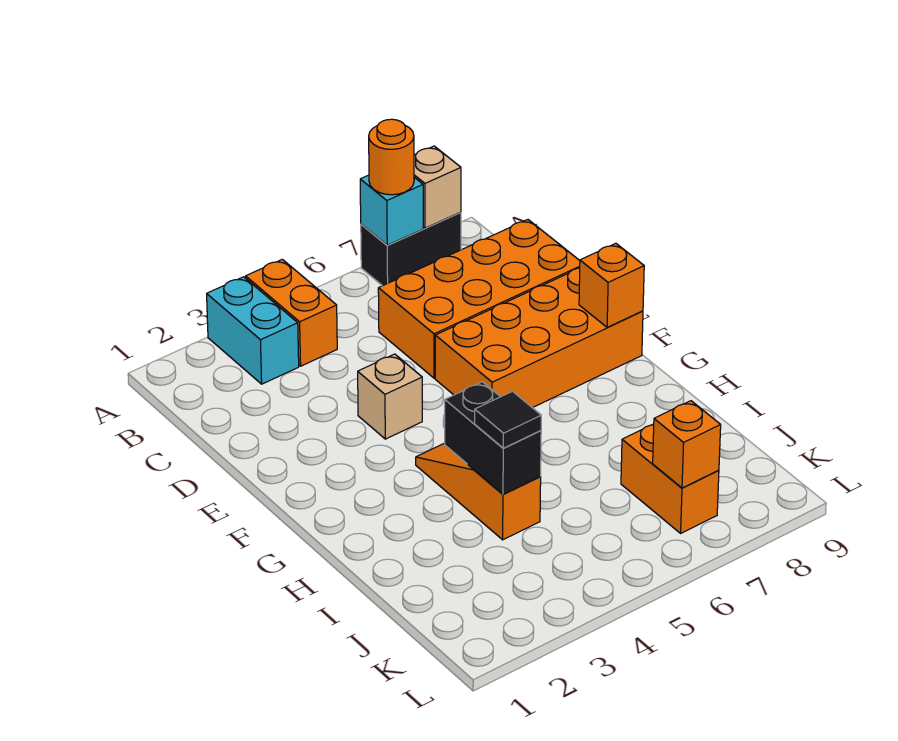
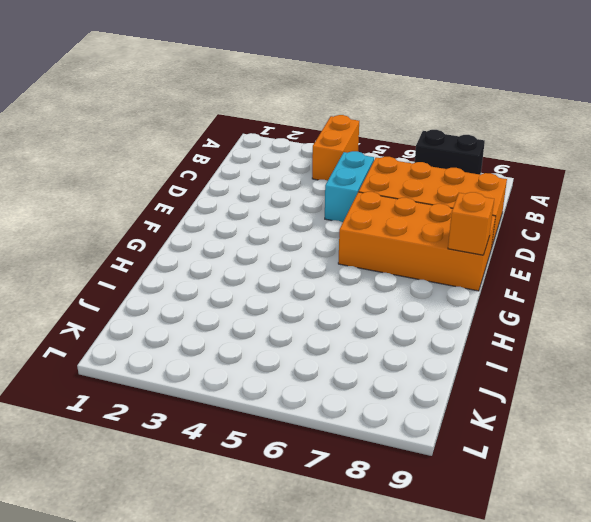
cyan brick C5:D5 level 1 -> cyan brick A3:B3 level 1
none -> tan brick E4 level 1
none -> orange slope G4:I4 level 1 top I
none -> orange brick J7:K7 level 1

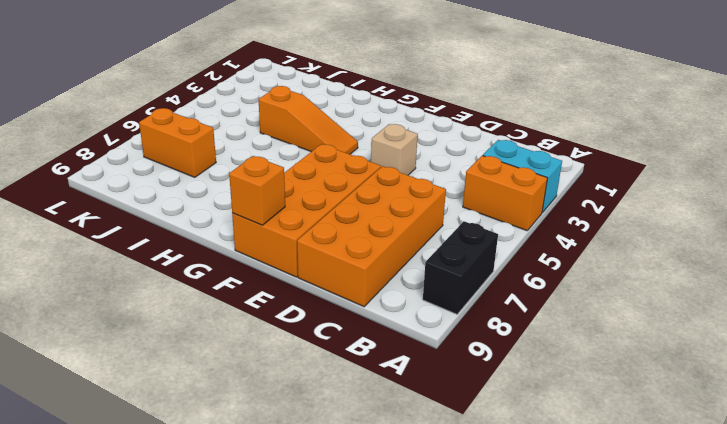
none -> cyan brick A7 level 2
none -> tan brick A8 level 2
none -> black brick H4:I4 level 2

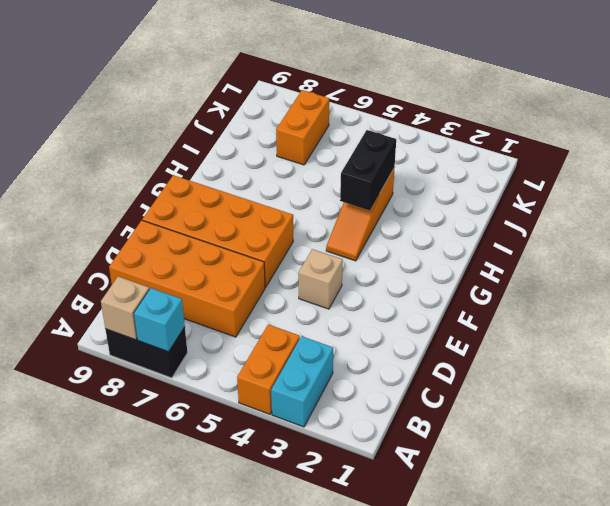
none -> orange brick F9 level 2
none -> orange brick K7 level 2
none -> orange round brick A7 level 3

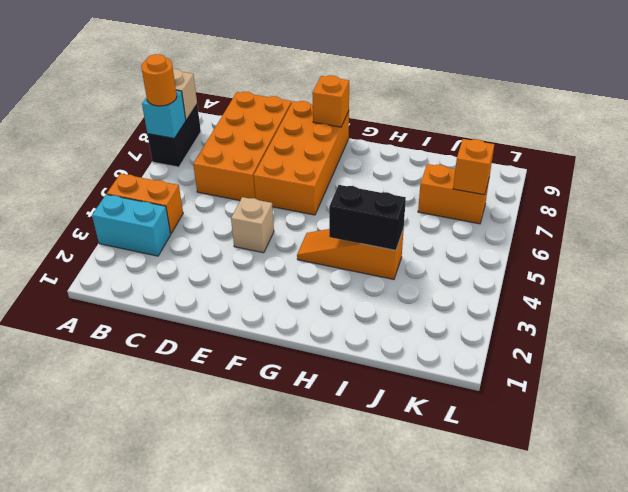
none -> black tile I4 level 3

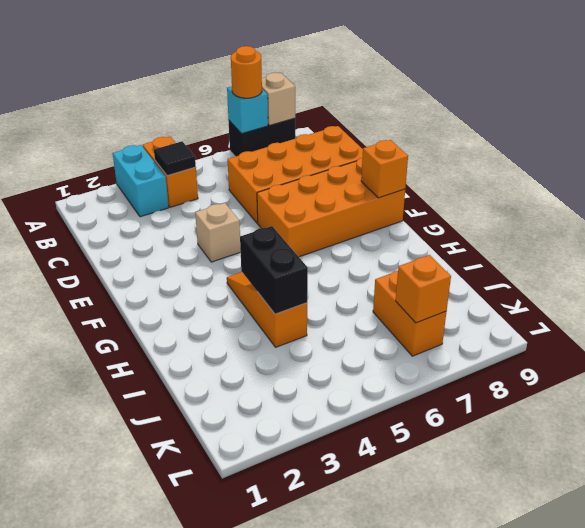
black tile B4 level 2 -> black tile I4 level 3

